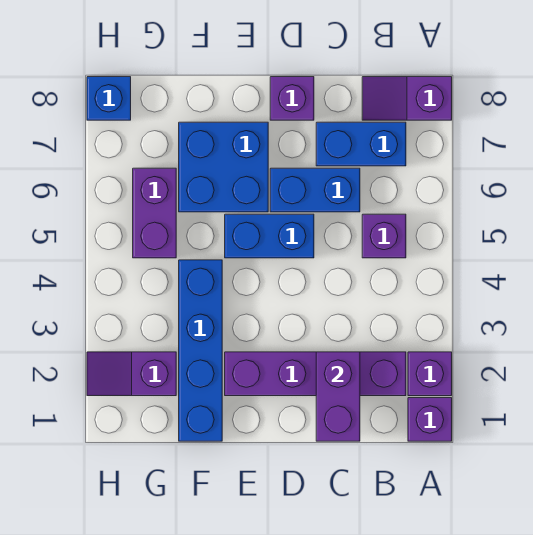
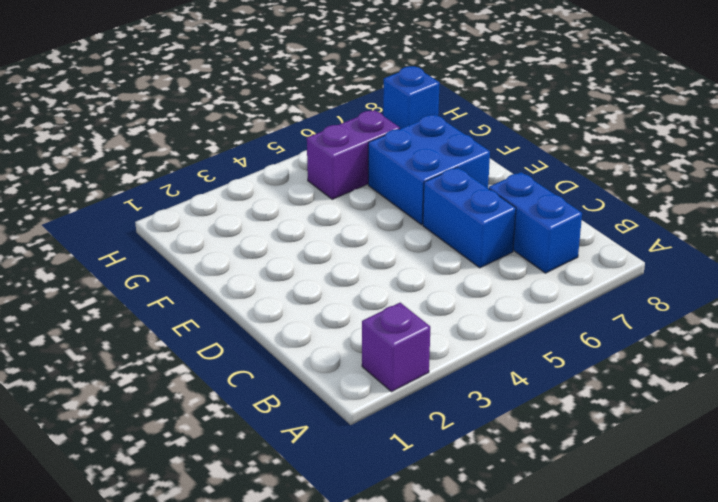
none -> purple brick A1 level 1
none -> purple slope A8:B8 level 1 top A
none -> purple brick B2:E2 level 1

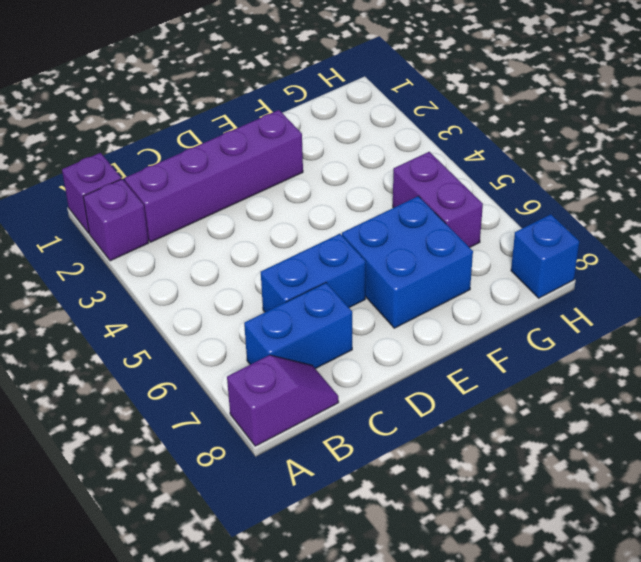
none -> purple brick B5 level 1
none -> blue brick D5:E5 level 1
none -> purple brick D8 level 1

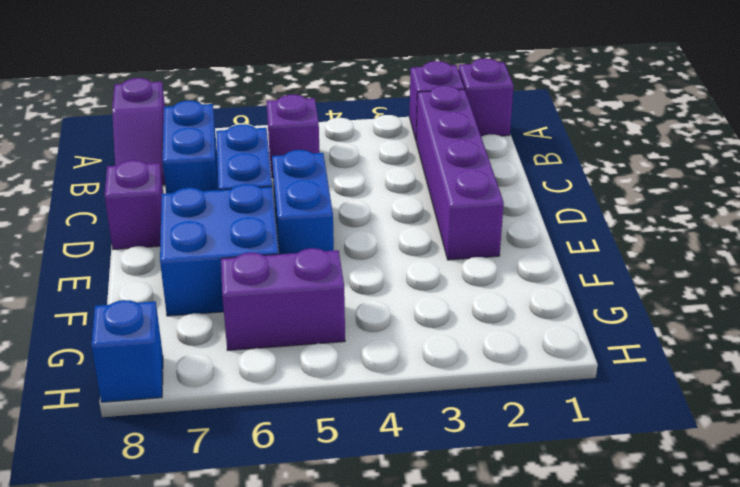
none -> blue brick F1:F4 level 1
none -> purple slope G2:H2 level 1 top G
none -> purple brick C1:C2 level 2

